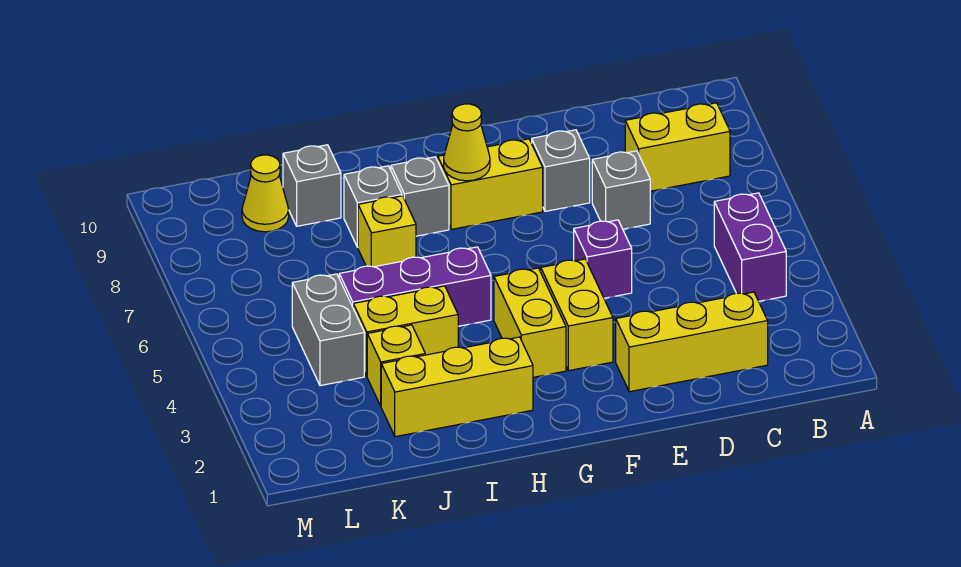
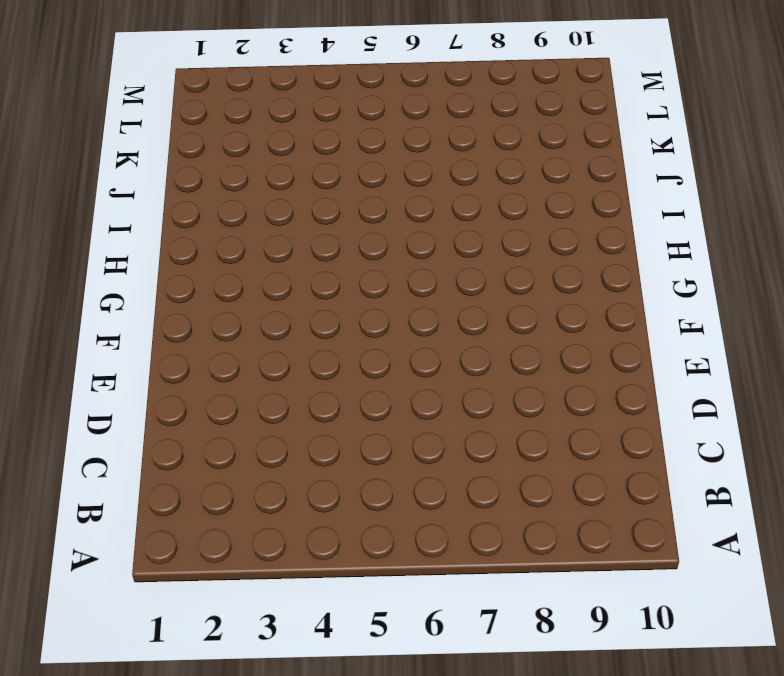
none -> purple brick B4:B5 level 1
none -> yellow brick B8:C8 level 1
none -> yellow brick C2:E2 level 1

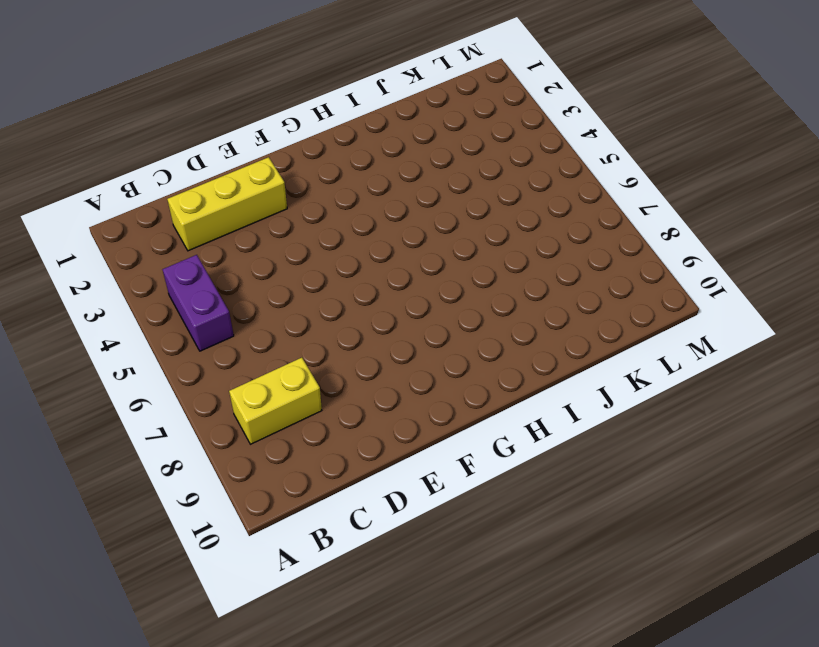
none -> grey brick D7 level 1
none -> purple brick E5 level 1
none -> grey brick E8 level 1

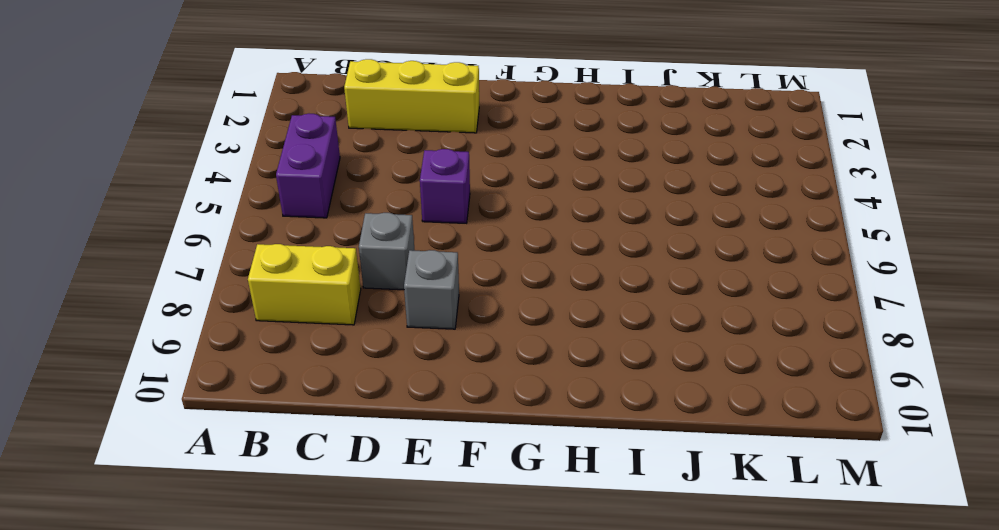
none -> yellow brick F3:F4 level 1
none -> yellow brick F8:G8 level 1
none -> yellow brick G3:G4 level 1

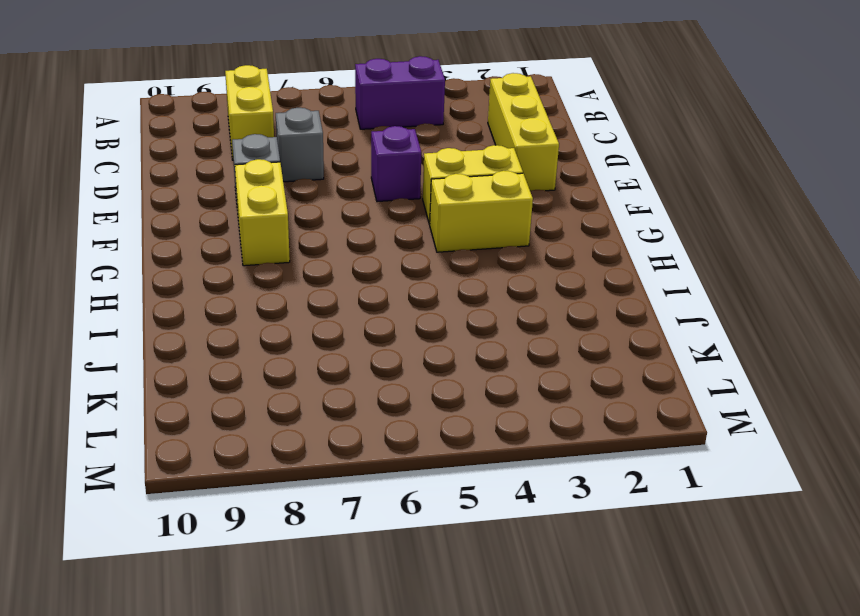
none -> yellow brick H2:J2 level 1
none -> purple brick H5:J5 level 1
none -> grey brick H8 level 1

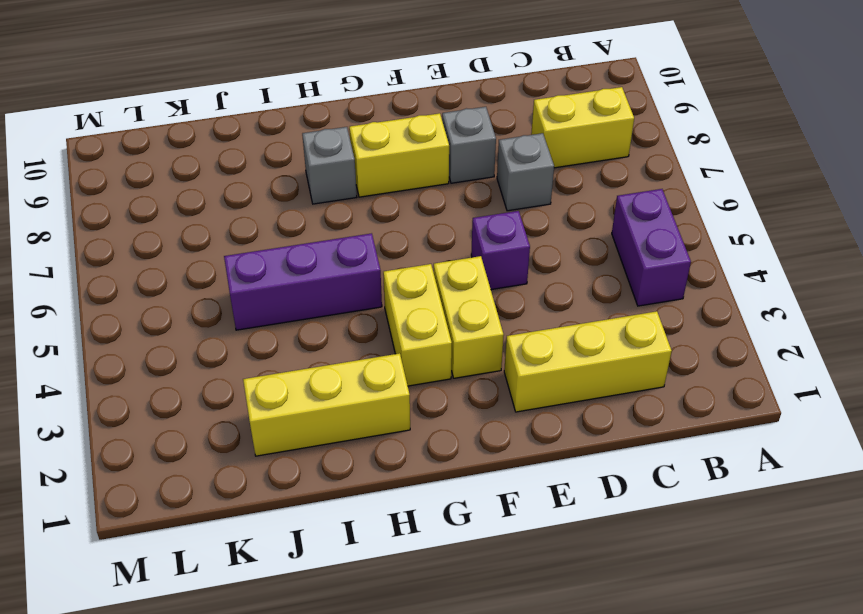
none -> yellow brick I4:J4 level 1
none -> yellow brick I7 level 1
none -> grey brick I8 level 1

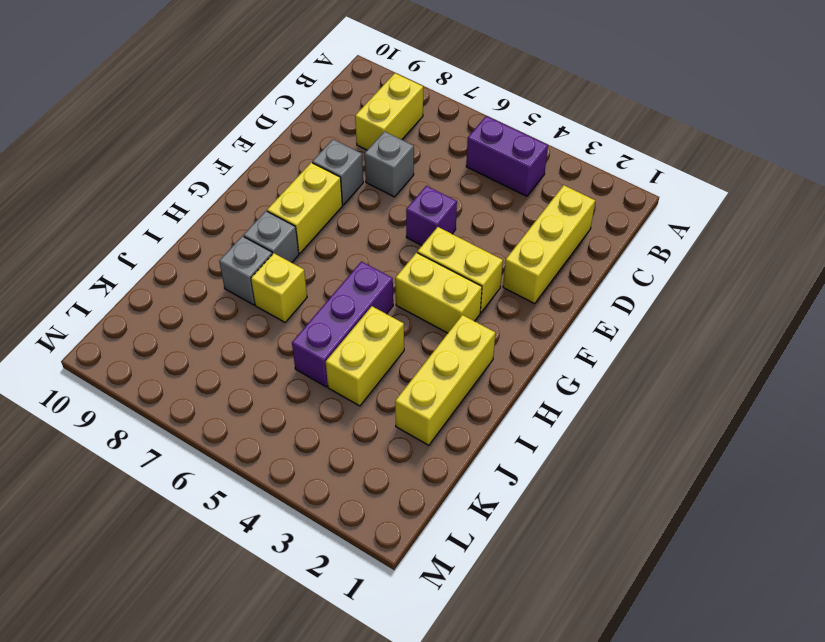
none -> yellow brick J3 level 1
none -> grey brick J9 level 1
none -> grey brick K4:K5 level 1

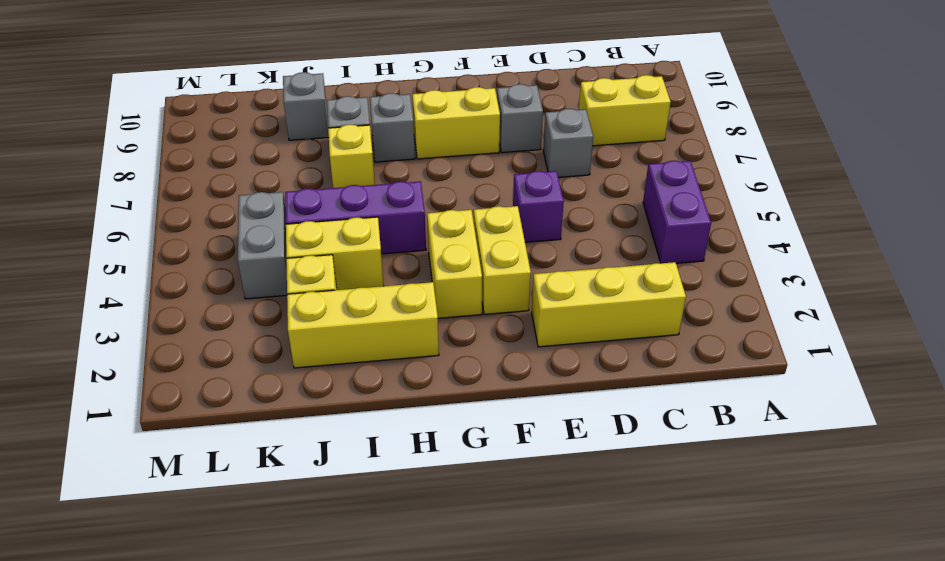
none -> yellow cone K9 level 1
none -> yellow cone G8 level 2

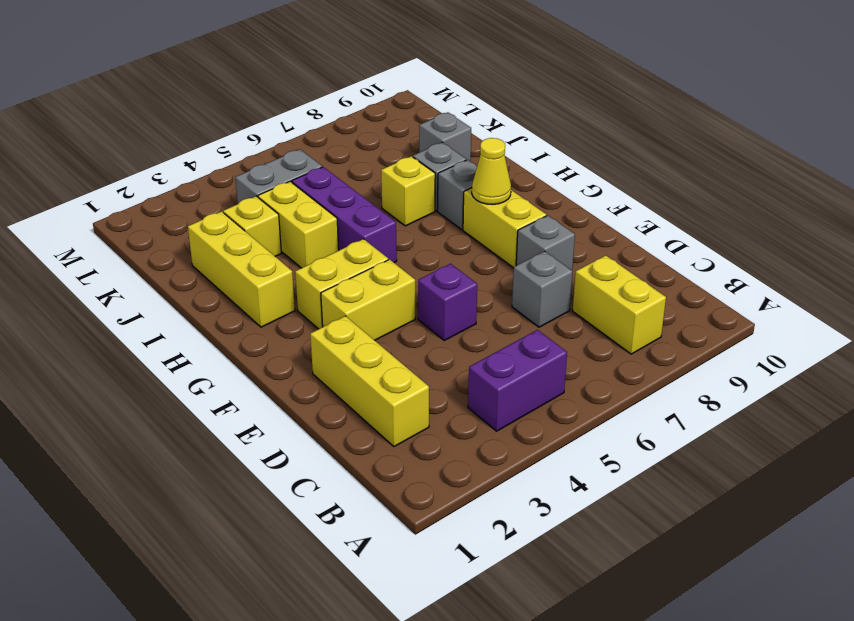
none -> yellow cone K9 level 1

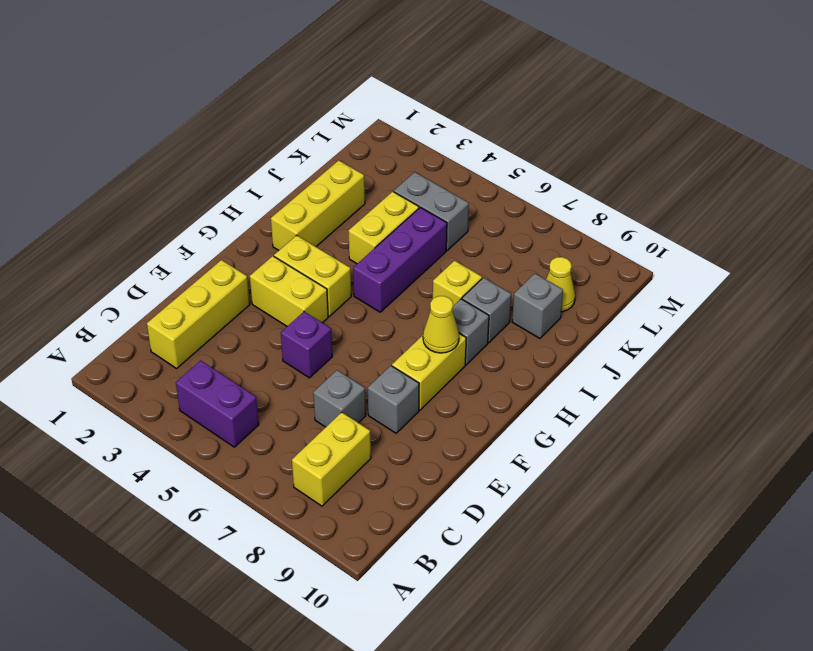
none -> yellow brick J3 level 1

